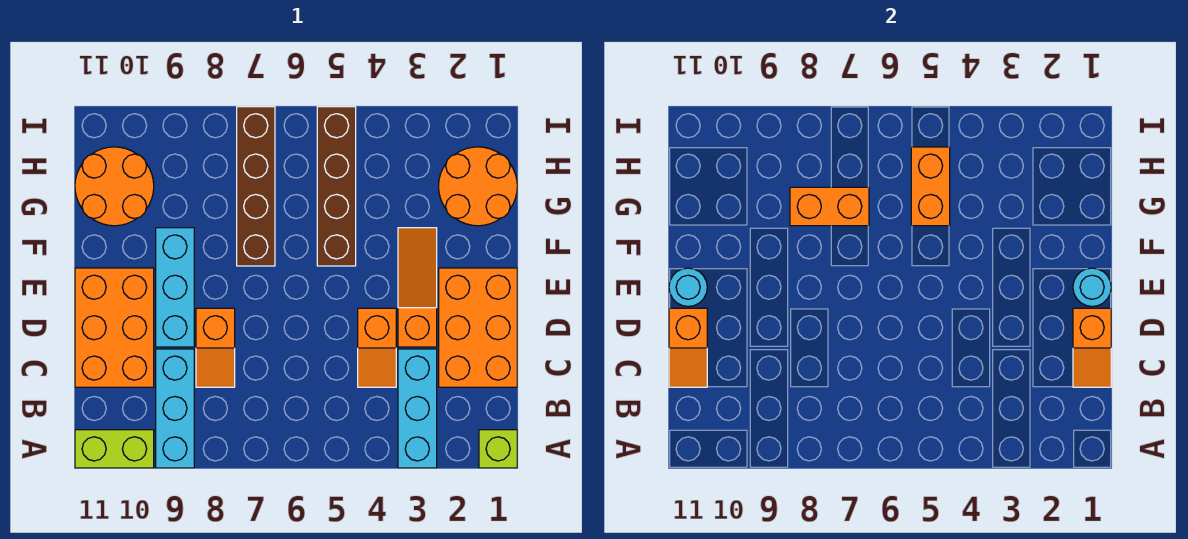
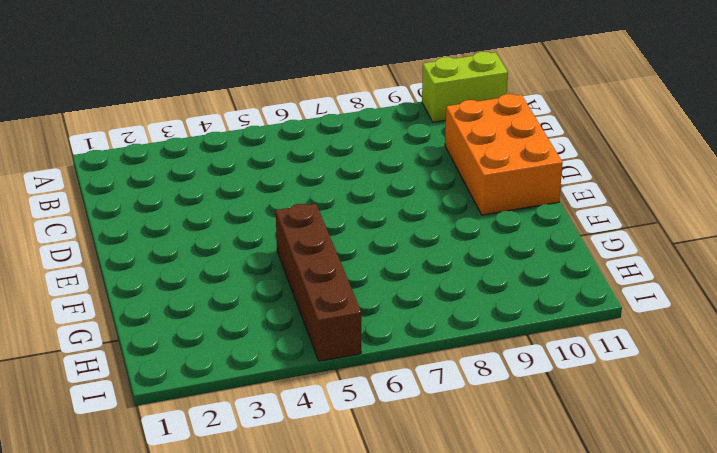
none -> lime brick A1 level 1
none -> cyan brick A3:C3 level 1
none -> cyan brick A9:C9 level 1

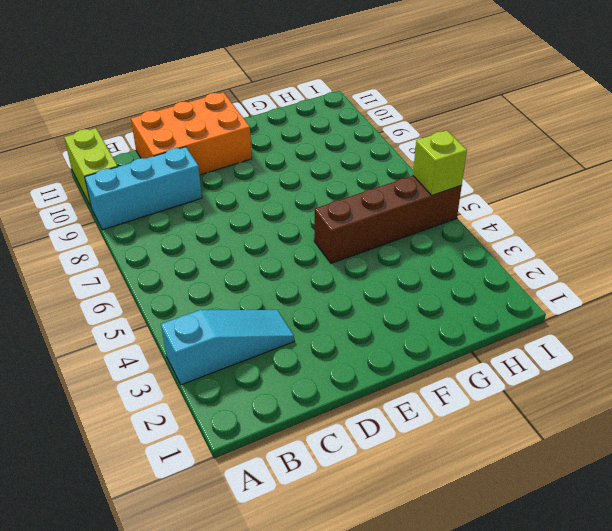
cyan slope A3:C3 level 1 top A -> cyan brick A3:C3 level 1
lime brick I5 level 2 -> lime brick A1 level 1
none -> orange brick C1:E2 level 1
none -> orange slope C4:D4 level 1 top D
none -> orange slope C8:D8 level 1 top D

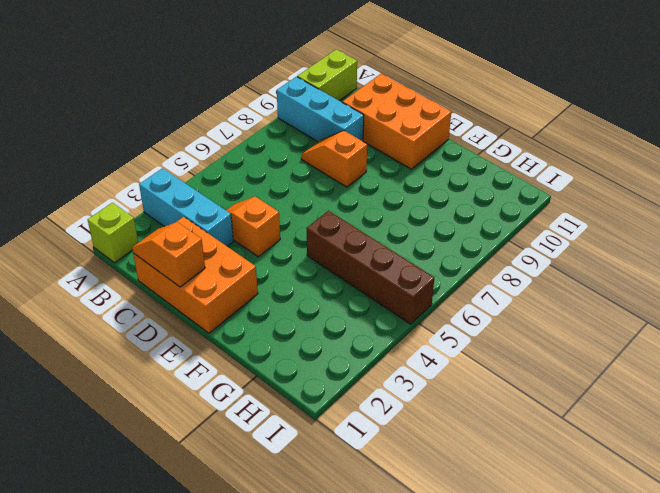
none -> orange slope D3:F3 level 1 top D
none -> cyan brick D9:F9 level 1
none -> brown brick F7:I7 level 1

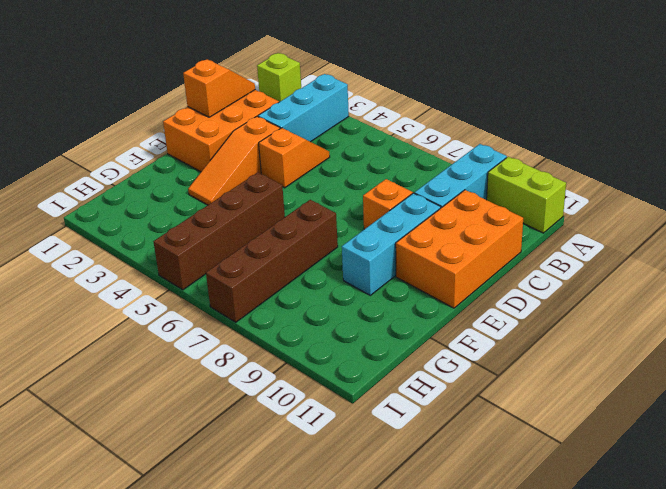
none -> orange round brick G1:H2 level 1
none -> orange round brick G10:H11 level 1
none -> orange slope C11:D11 level 2 top D

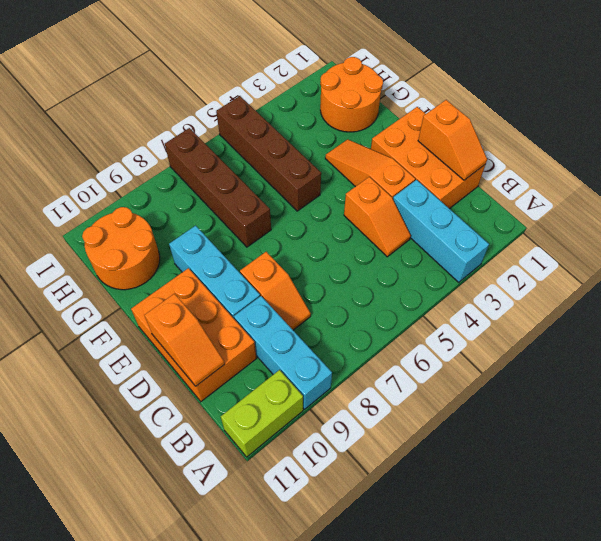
none -> lime brick A1 level 1
none -> cyan round brick E1 level 2
none -> cyan round brick E11 level 2

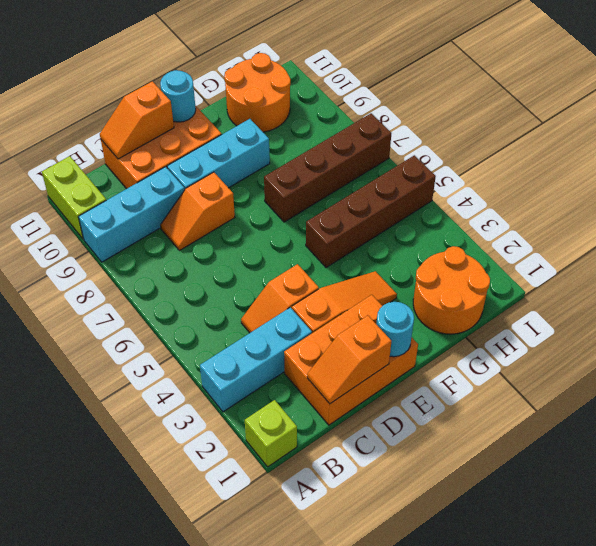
none -> orange brick G5:H5 level 2
none -> orange brick G7:G8 level 2

